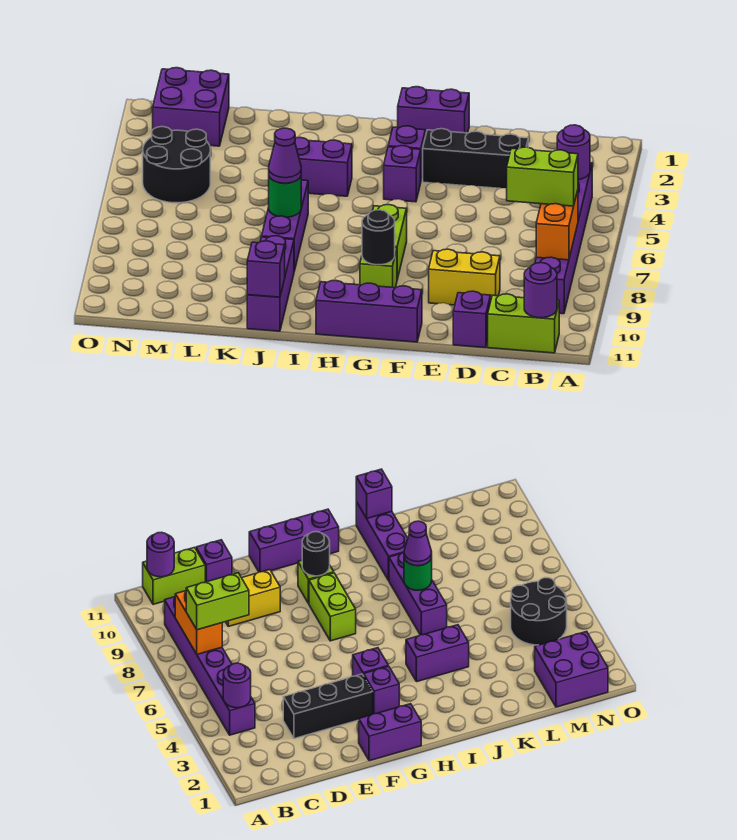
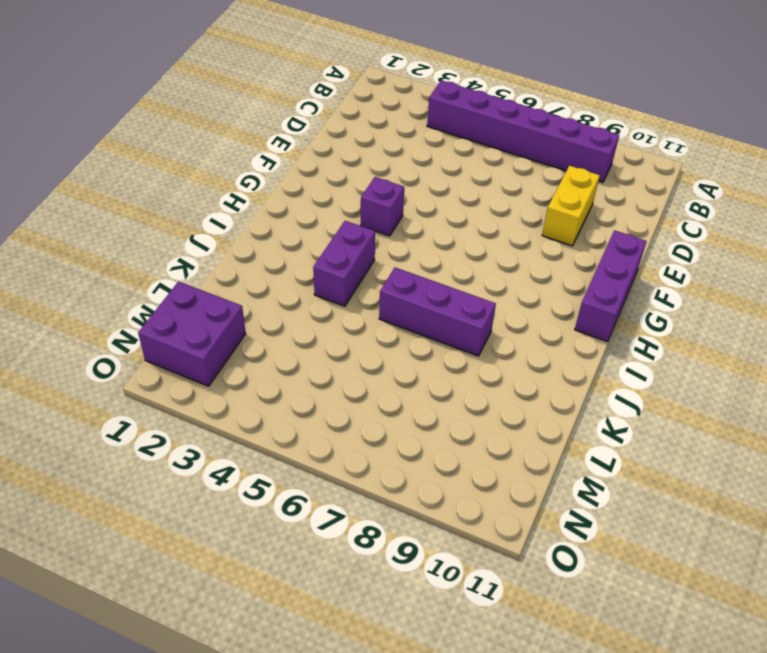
none -> lime brick B11:C11 level 1
none -> black brick D3:F3 level 1
none -> purple brick D11 level 1

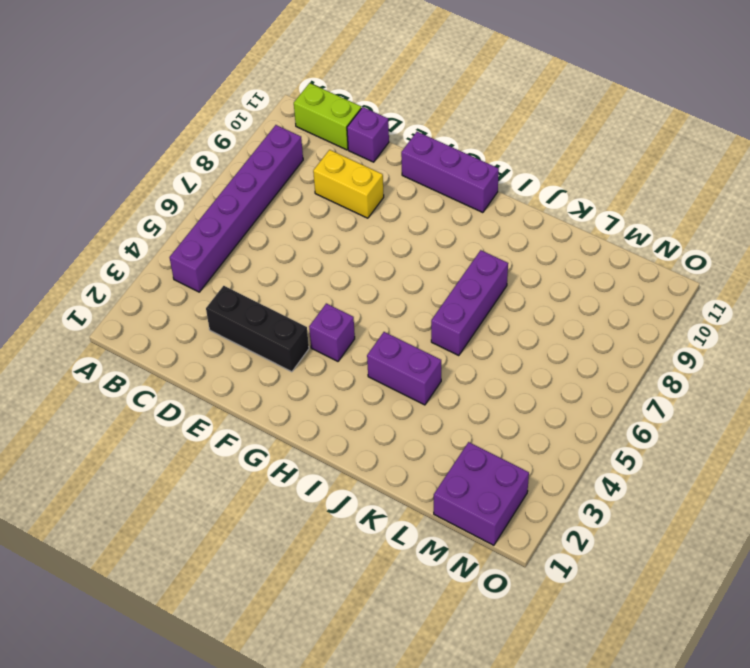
none -> purple brick F1:G1 level 1
none -> purple brick G3 level 1
none -> lime brick G7:G8 level 1

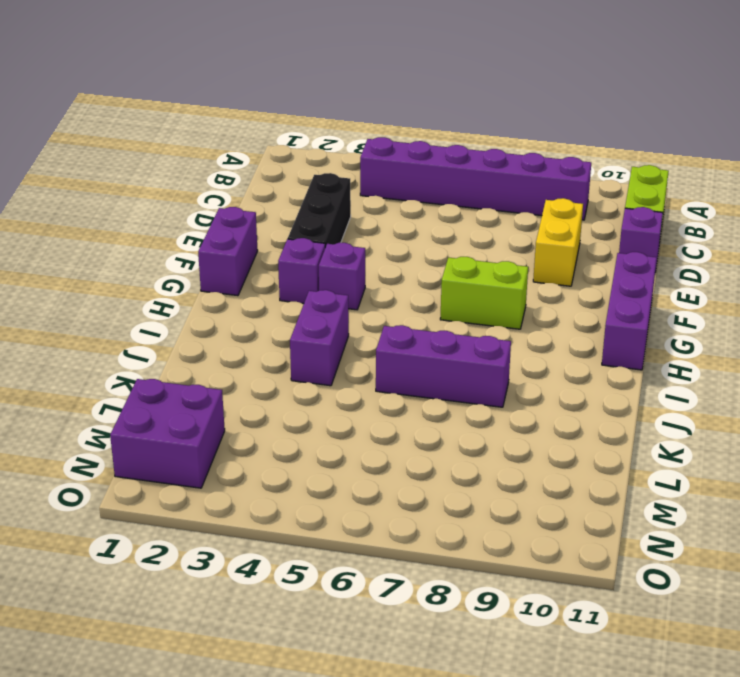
none -> lime brick G9 level 1
none -> purple brick J9:J11 level 1
none -> black round brick M4:N5 level 1

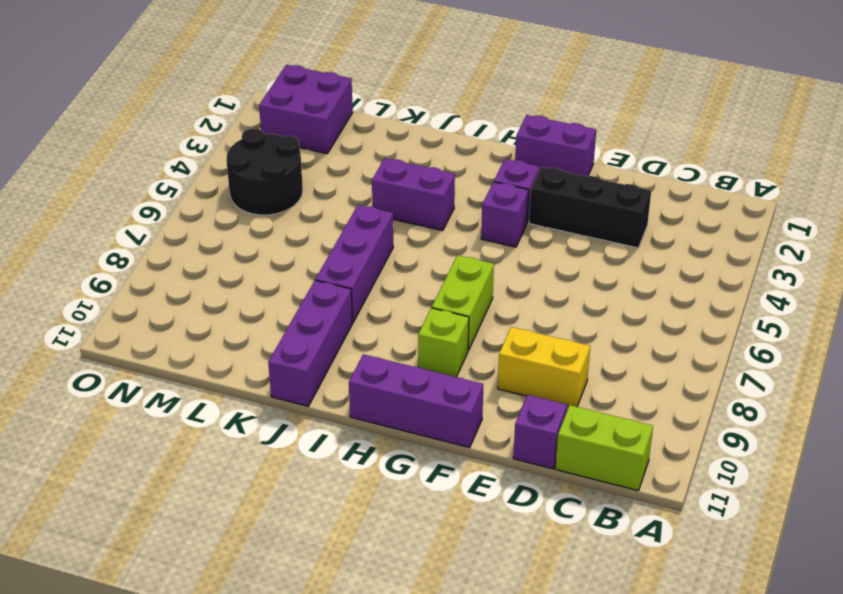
none -> purple brick B4:B9 level 1
none -> purple round brick B4 level 2
none -> orange brick B7:B8 level 2

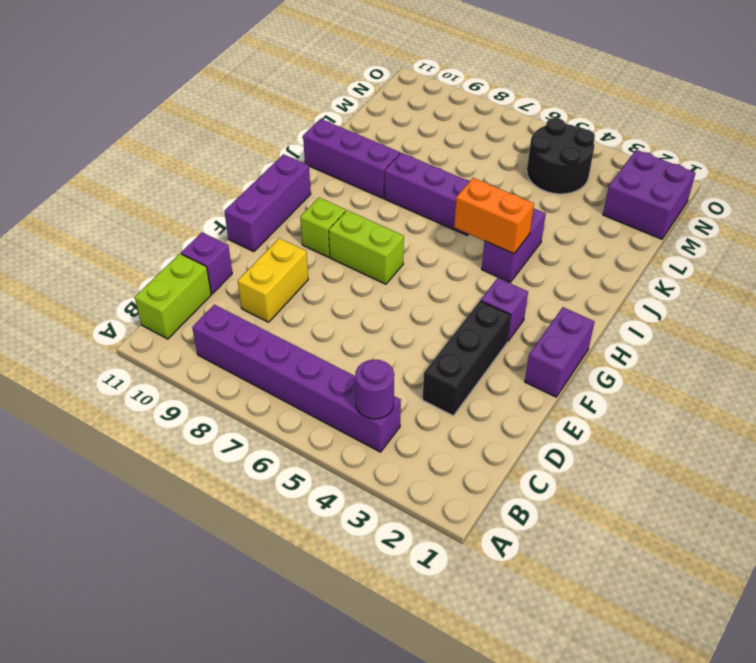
orange brick I4:I5 level 2 -> orange brick B7:B8 level 2
none -> purple brick G4 level 1
none -> purple round brick B11 level 2
none -> black round brick G9 level 2

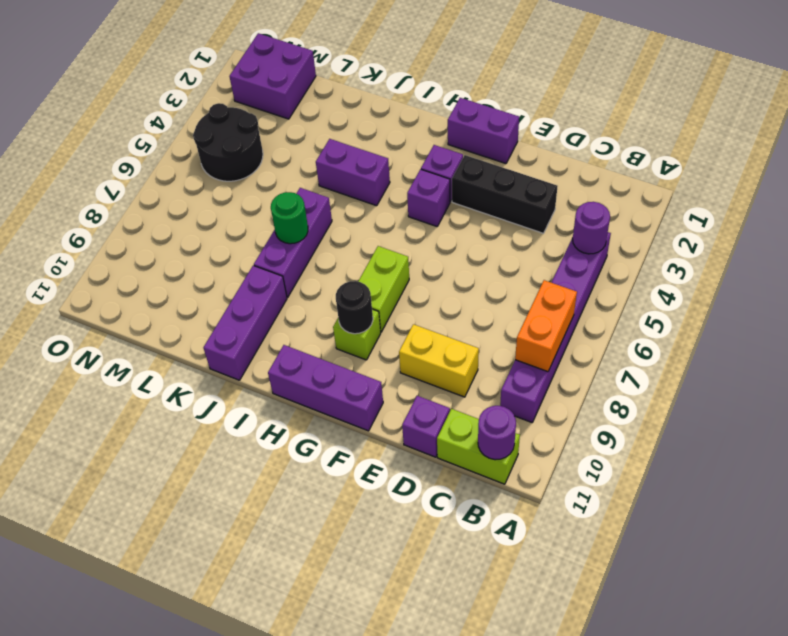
none -> purple brick J11 level 2
none -> lime brick B7:C7 level 3
none -> purple cone J7 level 3

